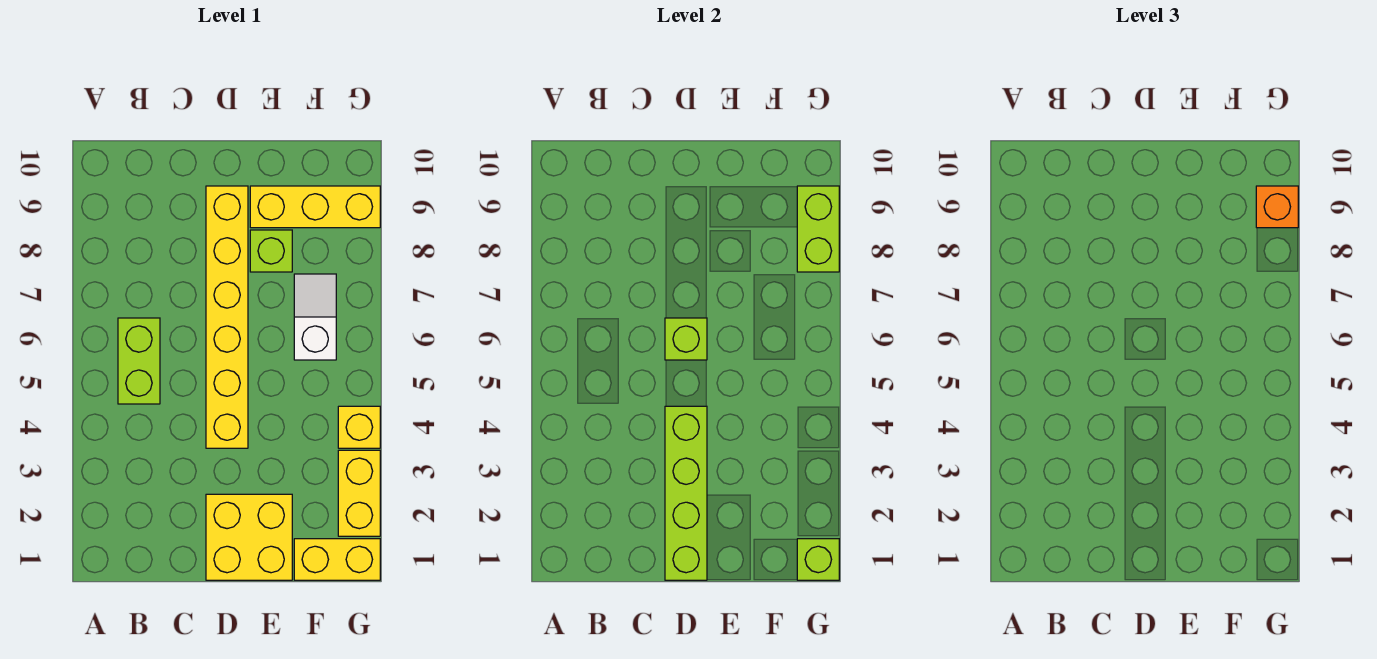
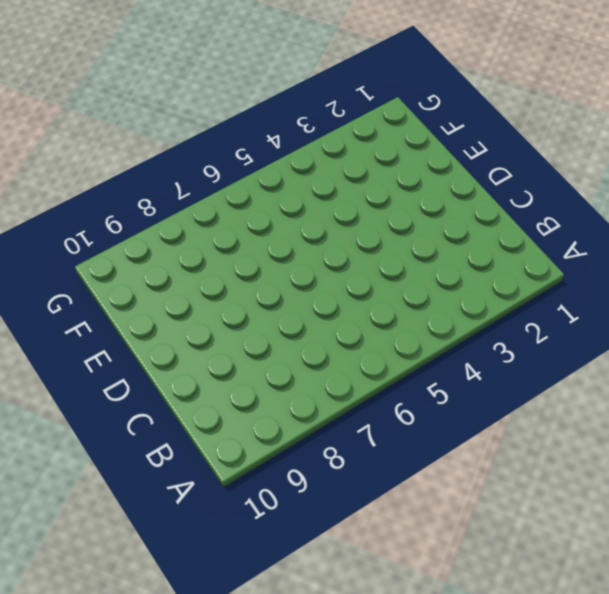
none -> lime brick B5:B6 level 1
none -> yellow brick D1:E2 level 1
none -> yellow brick D4:D9 level 1

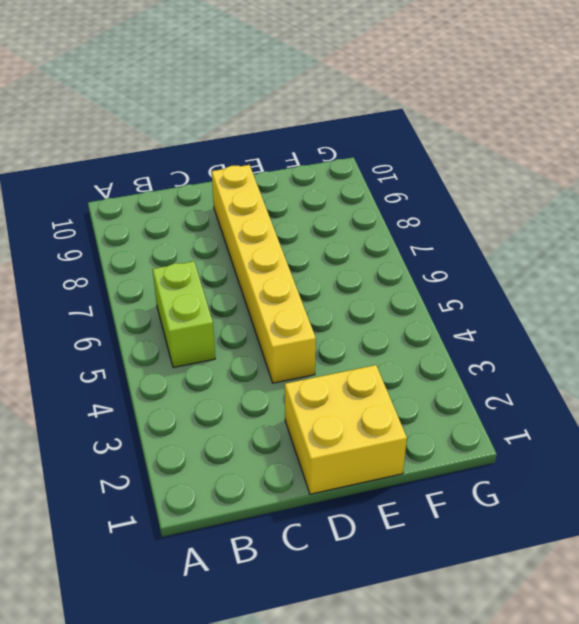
none -> lime brick E8 level 1
none -> yellow brick E9:G9 level 1
none -> yellow brick F1:G1 level 1

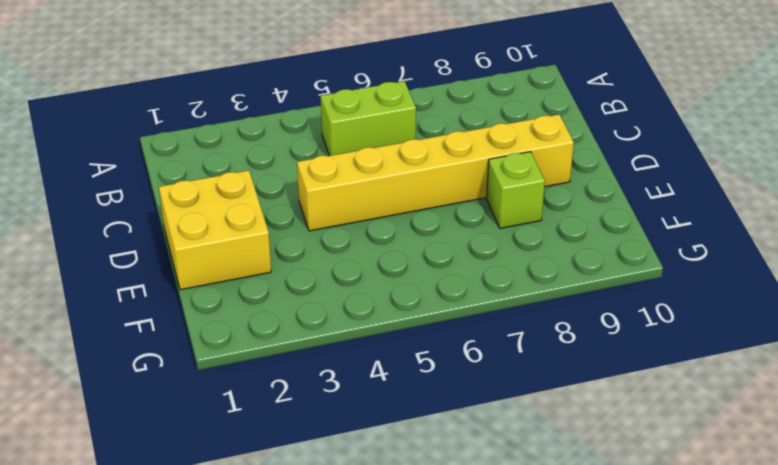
none -> yellow brick E9:G9 level 1
none -> yellow brick F1:G1 level 1
none -> white slope F6:F7 level 1 top 6

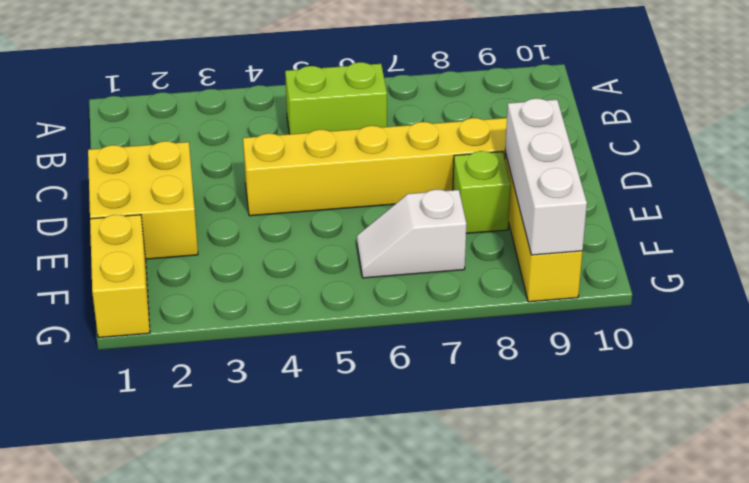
white brick E9:G9 level 2 -> lime brick G8:G9 level 2
white slope F6:F7 level 1 top 7 -> white slope F6:F7 level 1 top 6
none -> yellow brick G2:G3 level 1
none -> yellow brick G4 level 1
none -> lime brick D1:D4 level 2

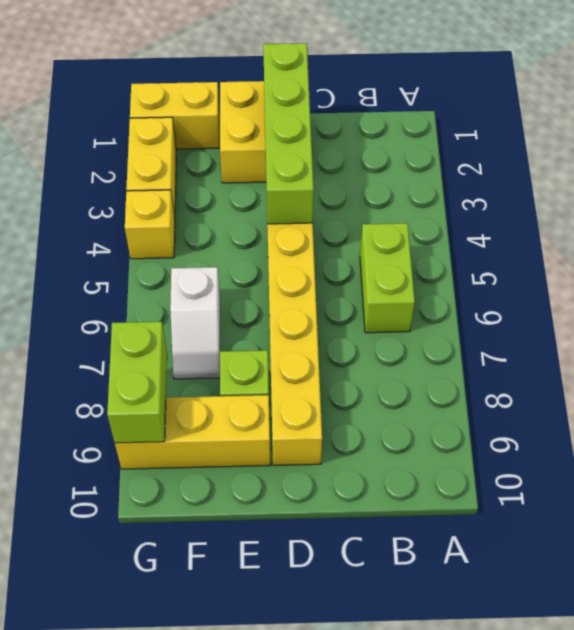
none -> lime brick D6 level 2
none -> lime brick G1 level 2
none -> orange brick G9 level 3

